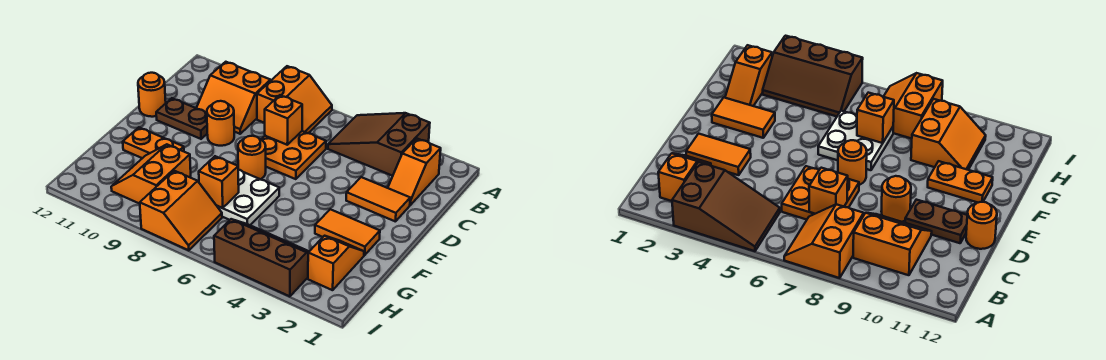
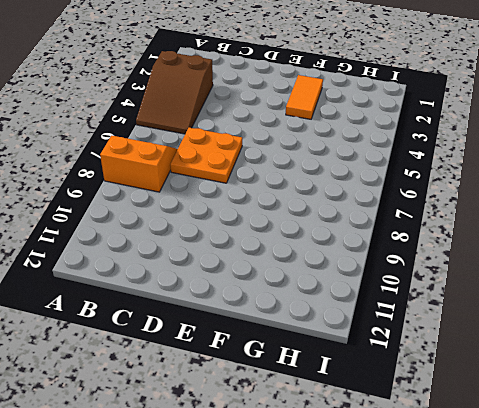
none -> orange slope B2:C2 level 1 top B
none -> orange slope B9:C10 level 1 top B
none -> orange tile D2:D3 level 1

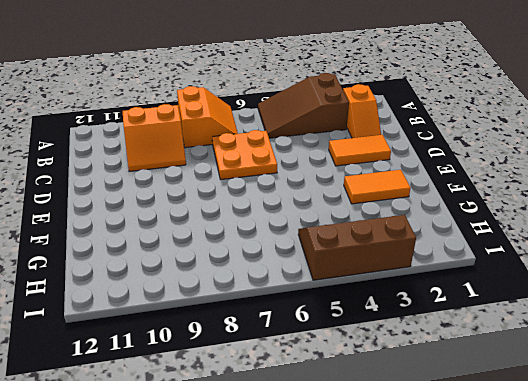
none -> orange round brick D9 level 1
none -> brown plate D10:D11 level 1
none -> orange round brick D12 level 1

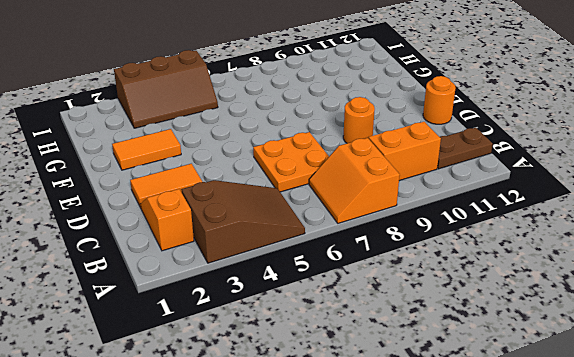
brown plate B11:B12 level 1 -> brown plate D10:D11 level 1
none -> orange round brick E7 level 1
none -> white plate F6:G7 level 1
none -> orange plate F10:F11 level 1

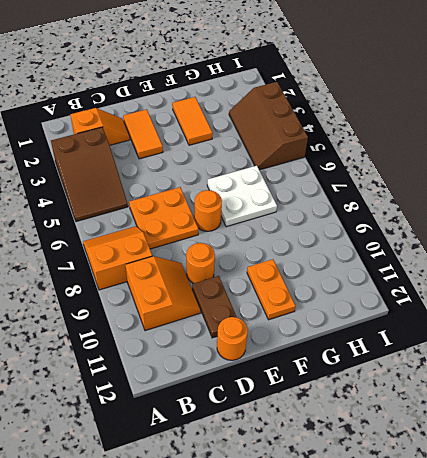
none -> orange slope G2:H2 level 1 top H
none -> orange slope G9:H10 level 1 top 9
none -> orange slope H7:I8 level 1 top 8

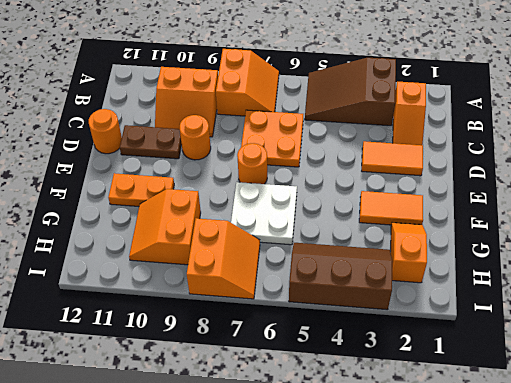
none -> orange brick C7 level 2
none -> orange brick G7 level 2

